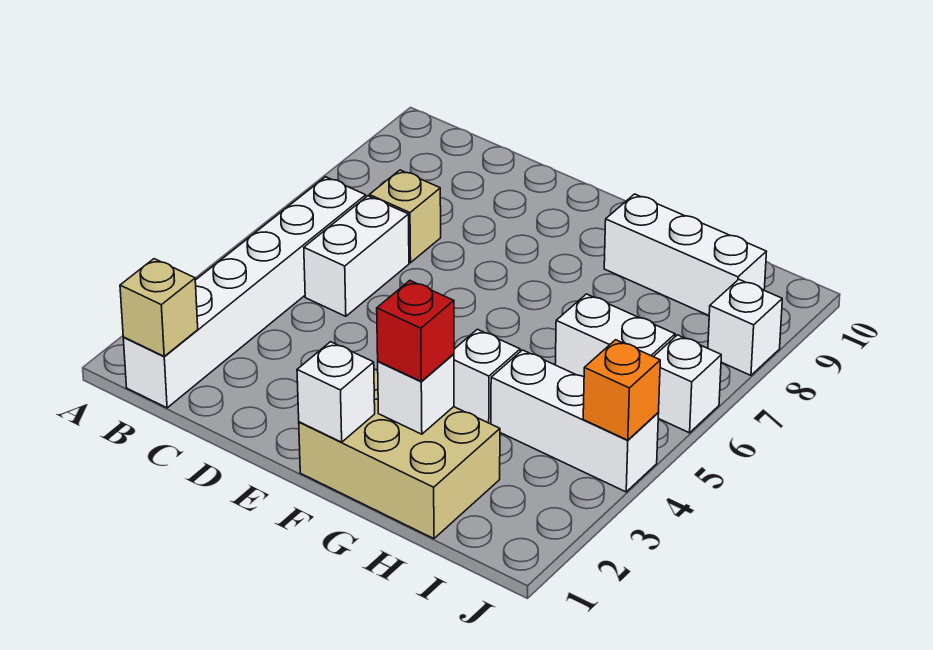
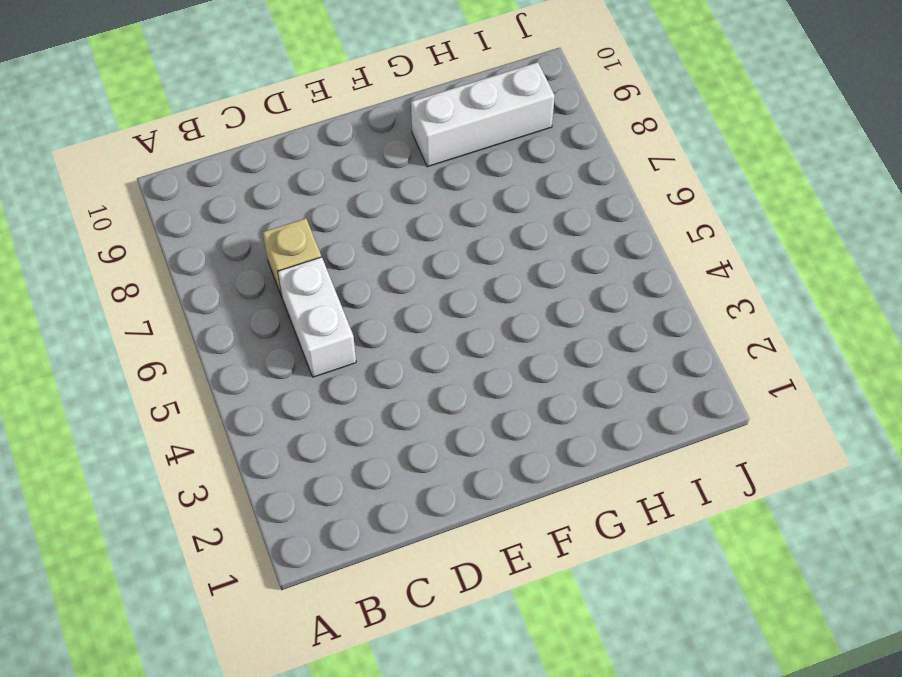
none -> white brick B1:B6 level 1
none -> tan brick F1:H2 level 1
none -> white brick G4 level 1

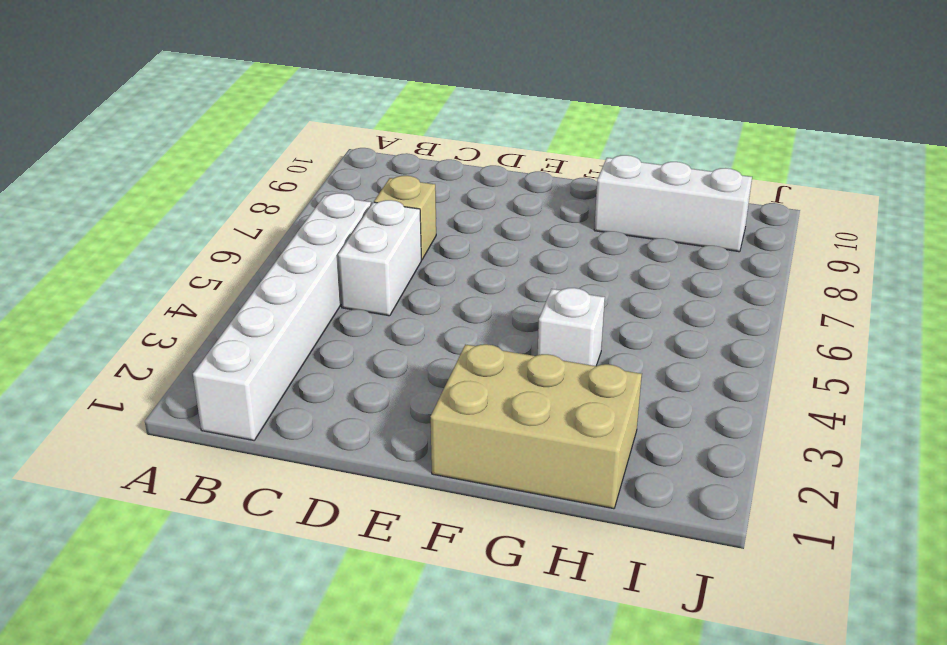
none -> white brick H4:J4 level 1
none -> white brick H6:I6 level 1
none -> white brick J6 level 1

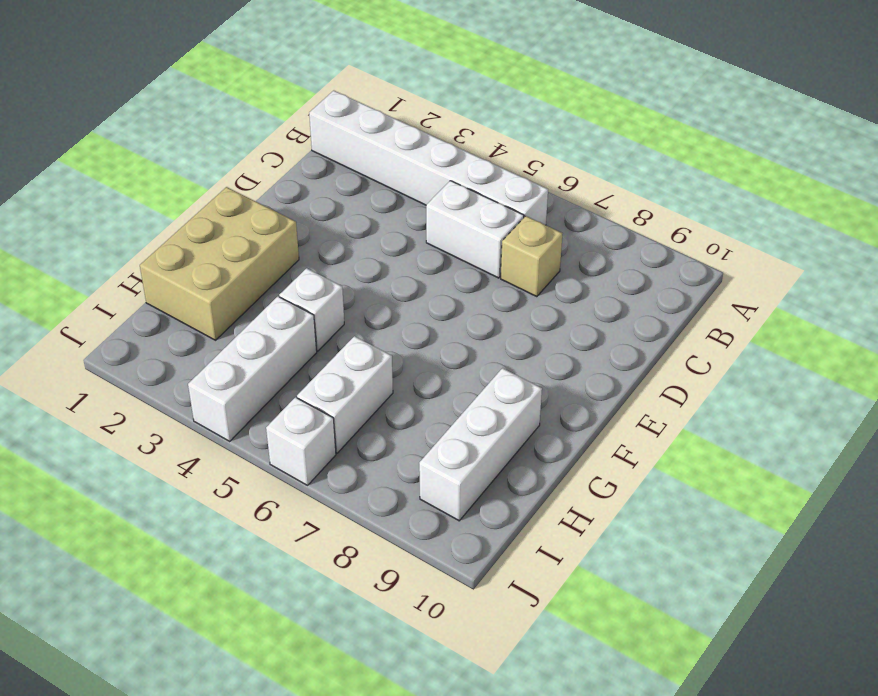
none -> white brick J8 level 1
none -> tan brick B1 level 2
none -> white brick F1 level 2

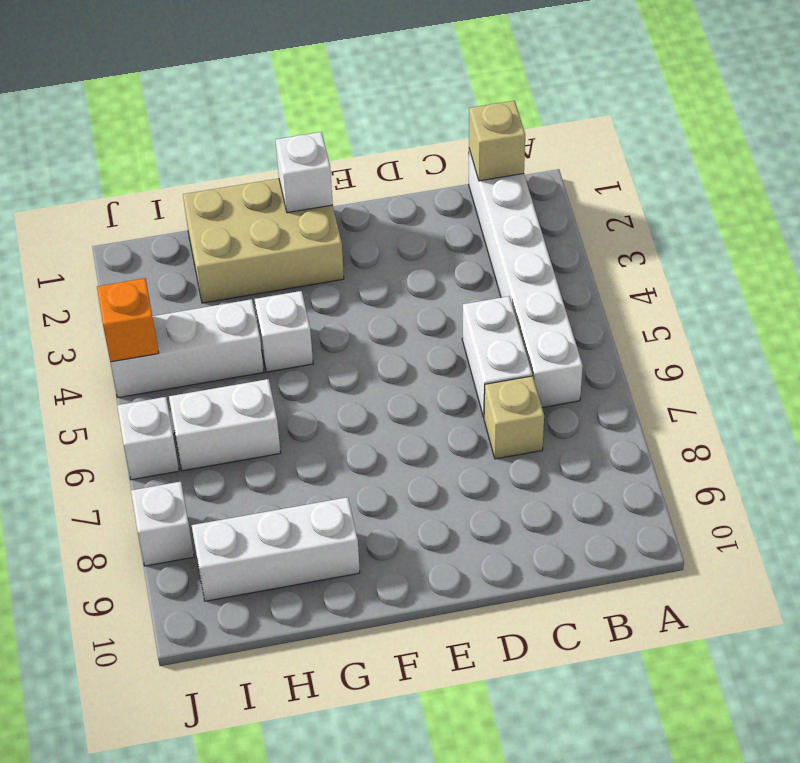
none -> white brick G2 level 2
none -> red brick G2 level 3

